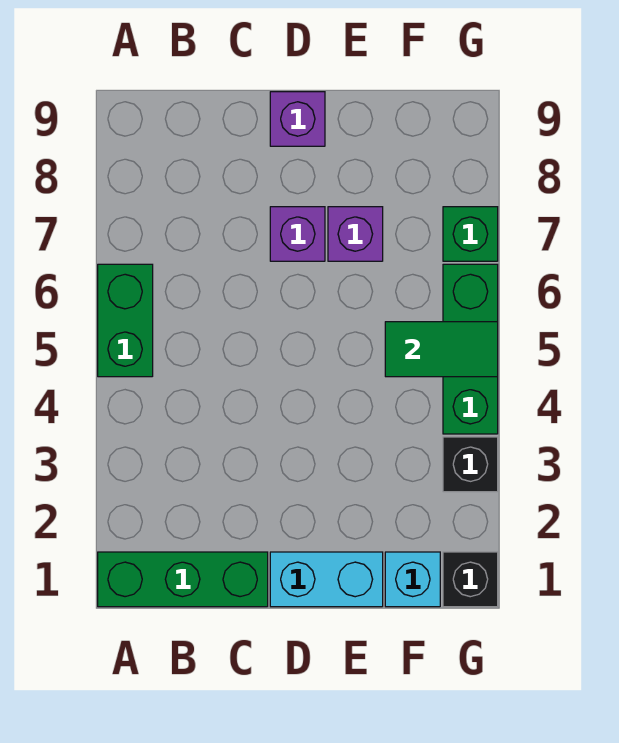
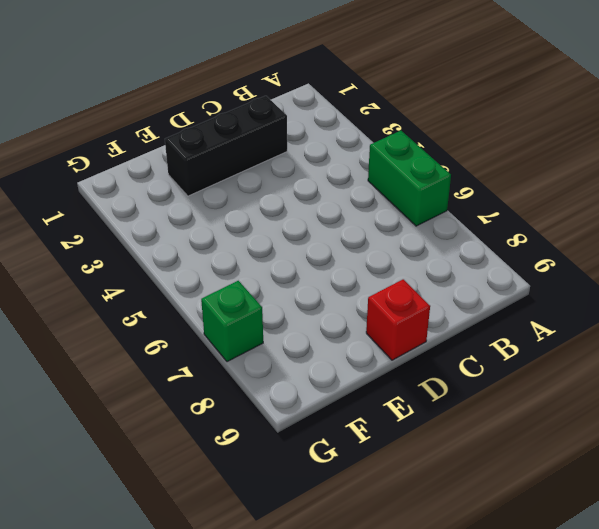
black brick C2:E2 level 1 -> none
red brick D9 level 1 -> purple brick D9 level 1
none -> green brick A1:C1 level 1
none -> cyan brick D1:E1 level 1
none -> purple brick D7 level 1

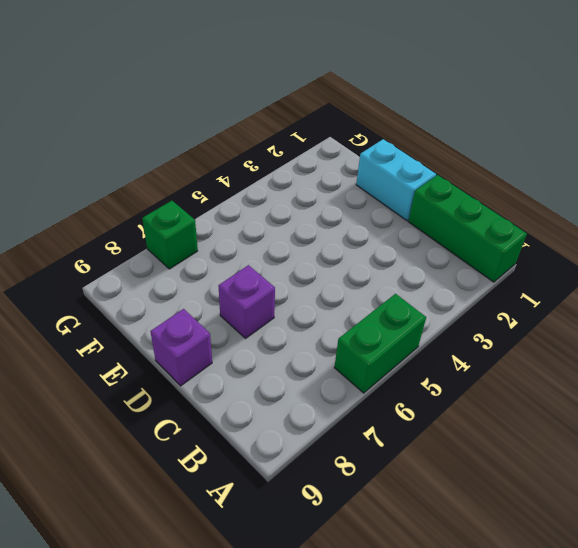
none -> purple brick E7 level 1
none -> cyan brick F1 level 1
none -> black brick G1 level 1

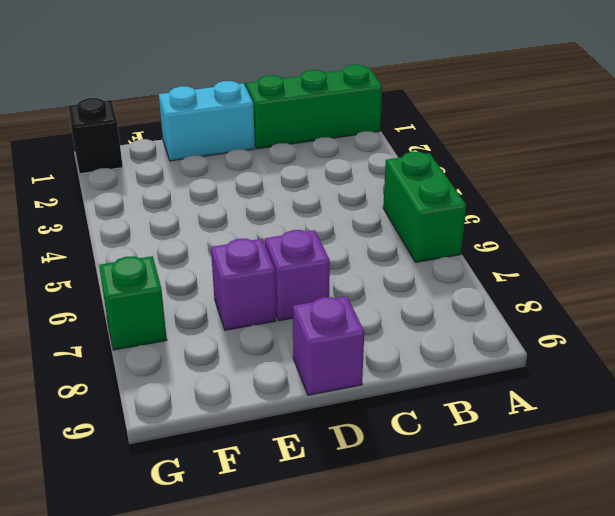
none -> cyan brick F1 level 1
none -> black brick G3 level 1
none -> green brick G4:G6 level 1

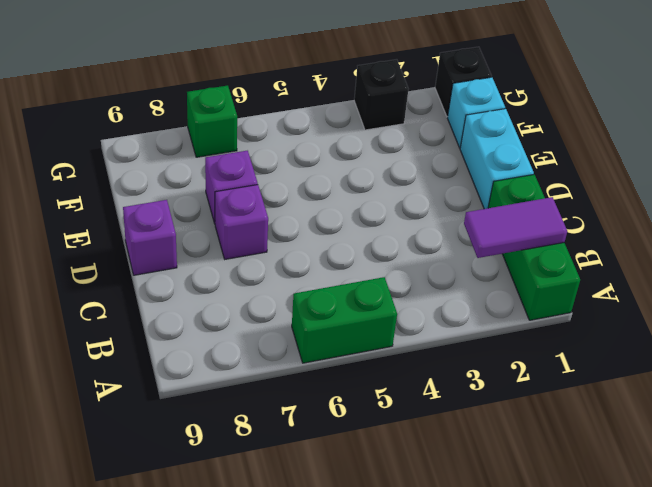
purple tile B1:B2 level 2 -> none
none -> green brick G4:G6 level 1
none -> green tile F5:G5 level 2

